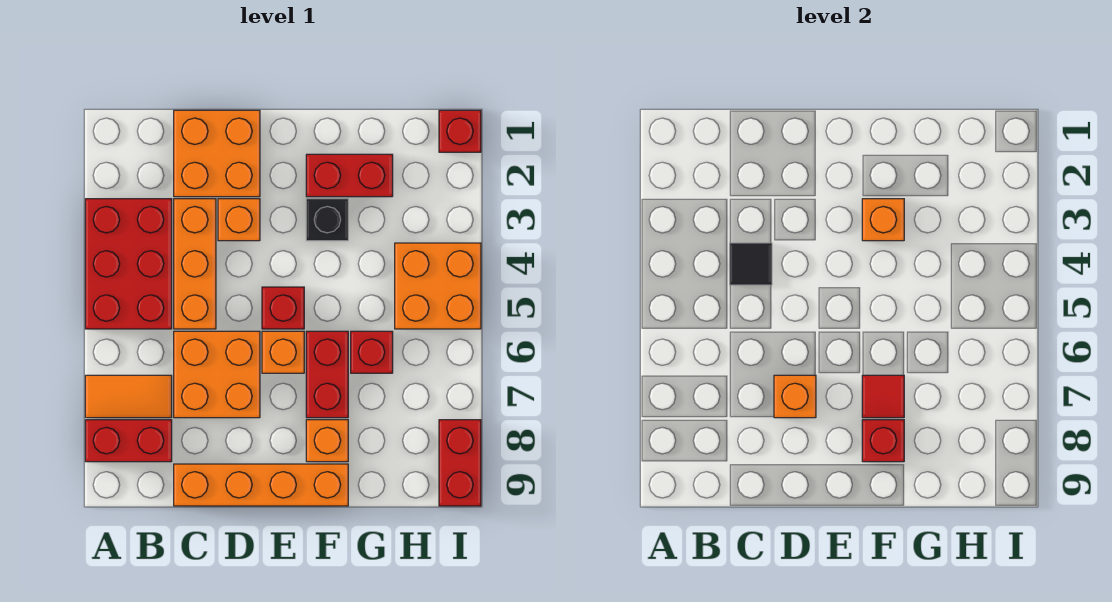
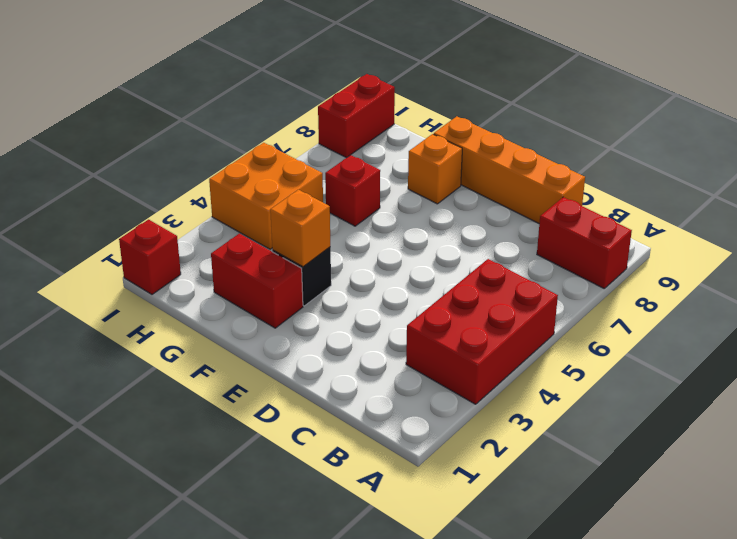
none -> orange tile A7:B7 level 1
none -> orange brick C1:D2 level 1
none -> orange brick C3:C5 level 1

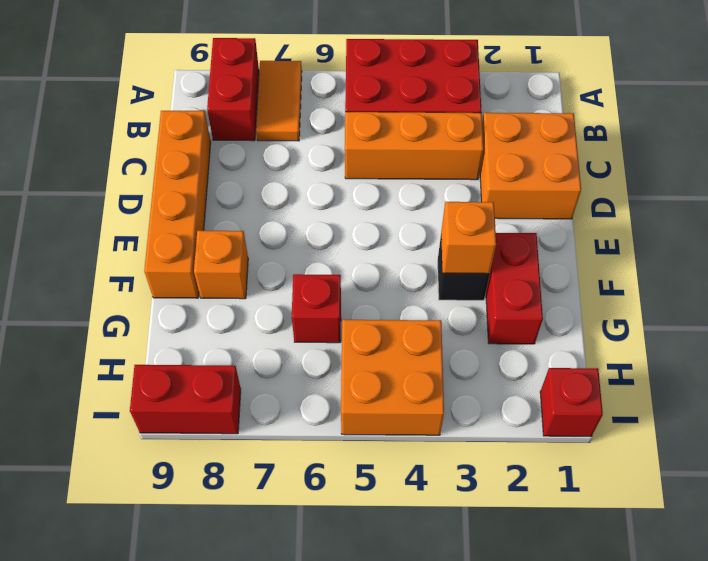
none -> orange brick C6:D7 level 1
none -> orange brick D3 level 1
none -> red brick E5 level 1

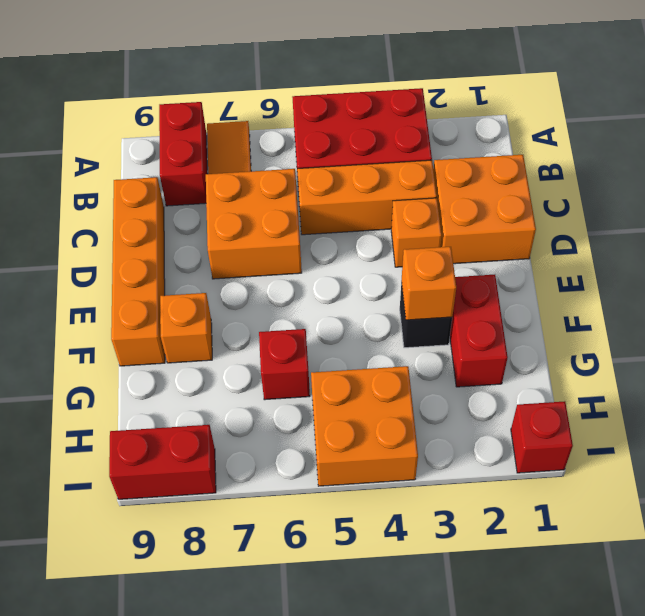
none -> red brick E5 level 1
none -> orange brick E6 level 1
none -> red brick F6:F7 level 1

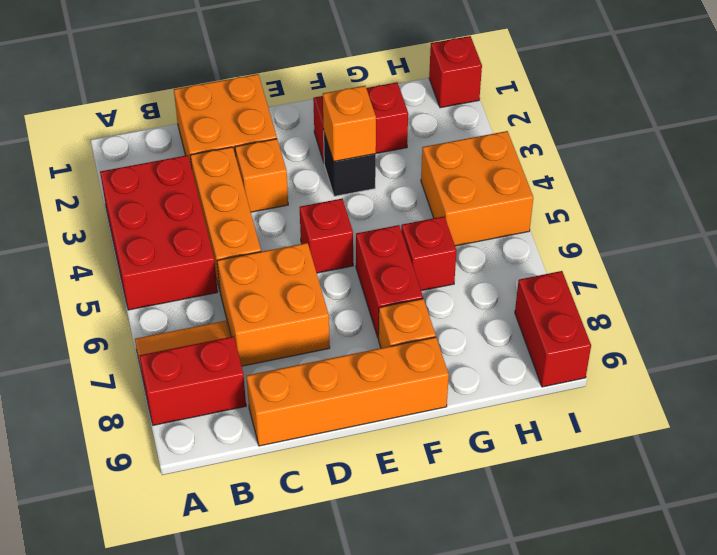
none -> orange brick E6 level 1
none -> black tile C4 level 2
none -> orange brick D7 level 2

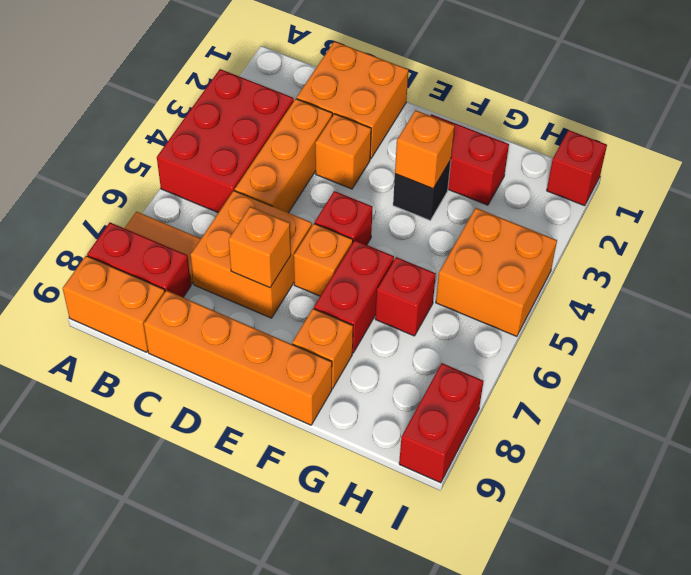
orange brick A9:B9 level 1 -> none
none -> black tile C4 level 2
none -> red tile F7 level 2
none -> red brick F8 level 2

